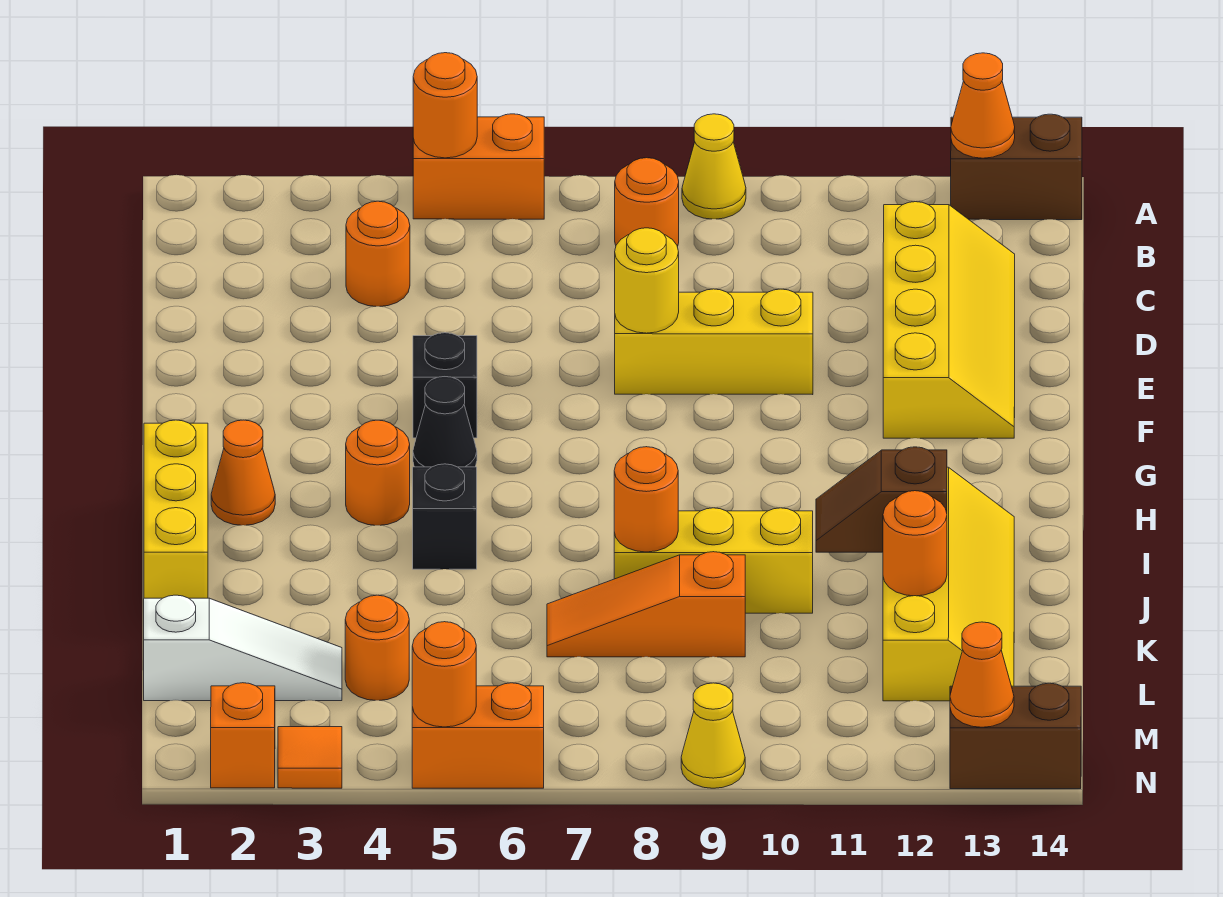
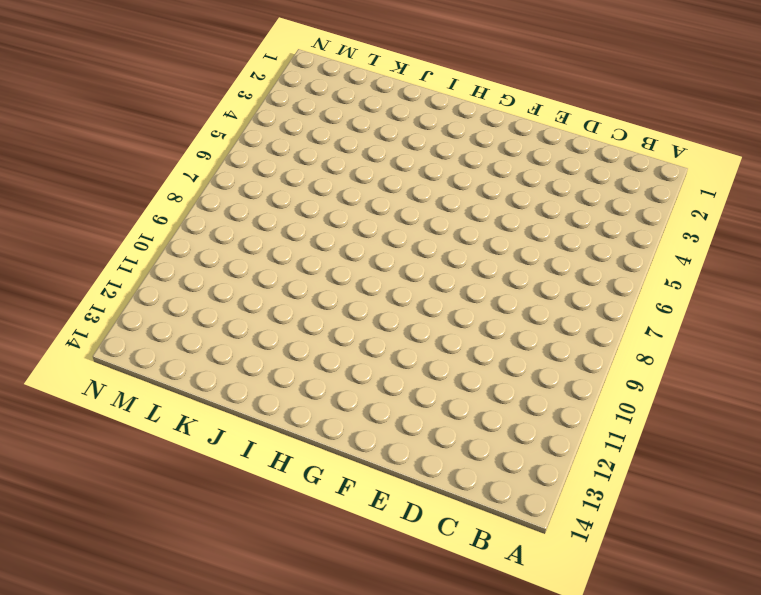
none -> orange brick A5:A6 level 1
none -> yellow cone A9 level 1
none -> brown brick A13:A14 level 1
none -> orange round brick B8 level 1

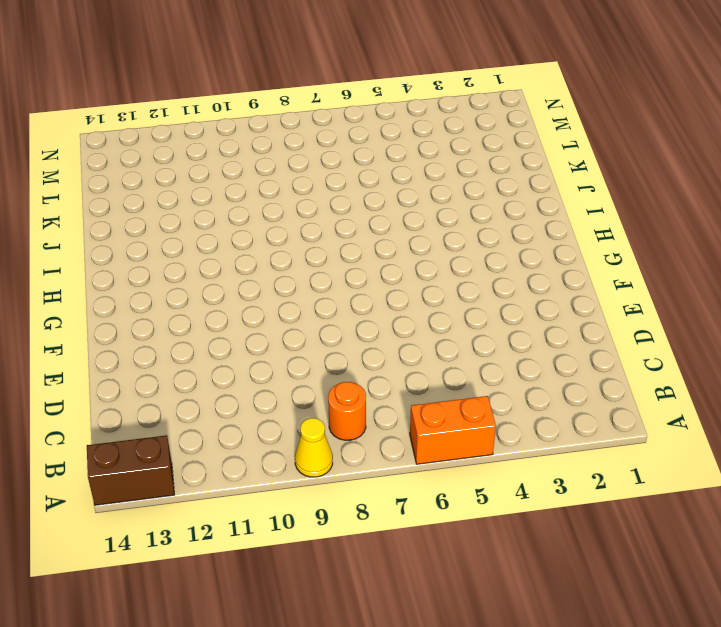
none -> orange round brick C4 level 1
none -> yellow slope C12:F13 level 1 top 12
none -> yellow brick E8:E10 level 1
none -> black brick F5 level 1

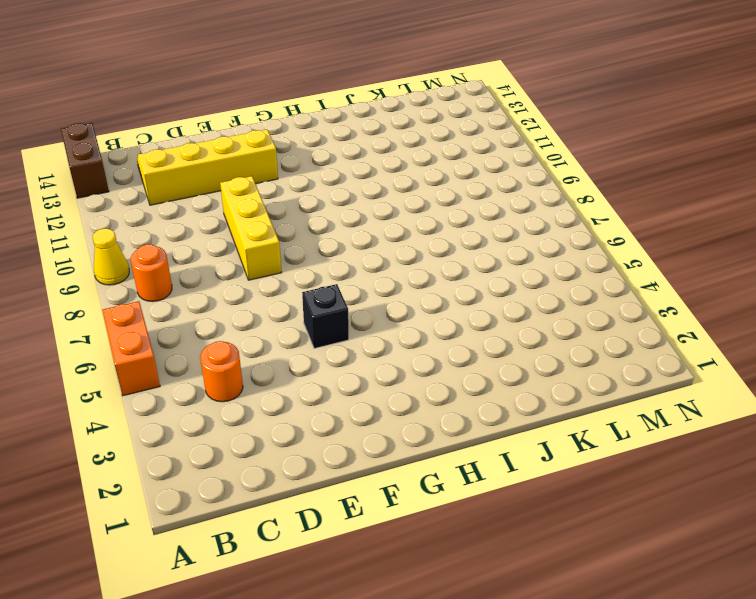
none -> black cone G5 level 1
none -> yellow brick H1:J1 level 1
none -> orange cone H2 level 1
none -> orange round brick H4 level 1

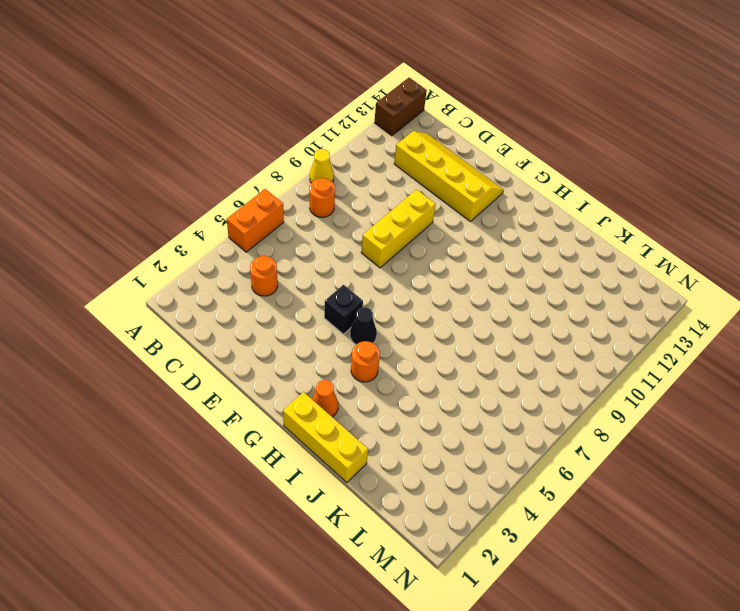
none -> black brick I5 level 1
none -> yellow slope I12:L13 level 1 top 12
none -> yellow brick J8:J10 level 1
none -> orange slope K7:K9 level 1 top 9

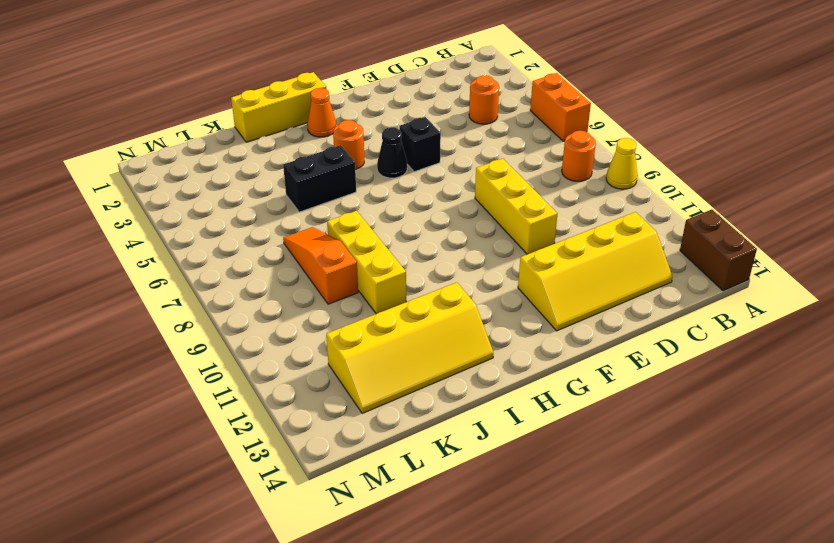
black brick I5:J5 level 1 -> black brick I5 level 1
none -> white slope L1:L3 level 1 top 1
none -> orange round brick L4 level 1
none -> orange brick N2 level 1
none -> orange tile N3 level 1

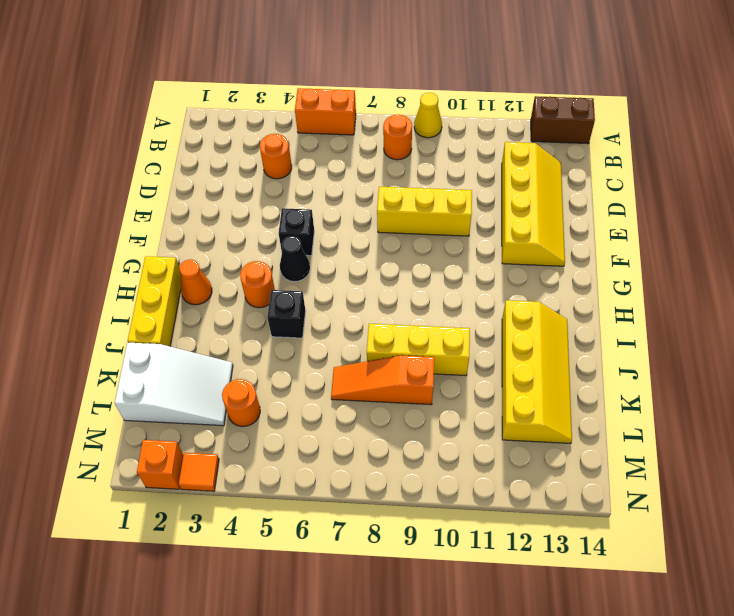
white slope K1:L3 level 1 top 1 -> white slope L1:L3 level 1 top 1
none -> orange brick N5:N6 level 1
none -> yellow cone N9 level 1
none -> brown brick N13:N14 level 1
none -> orange round brick A5 level 2

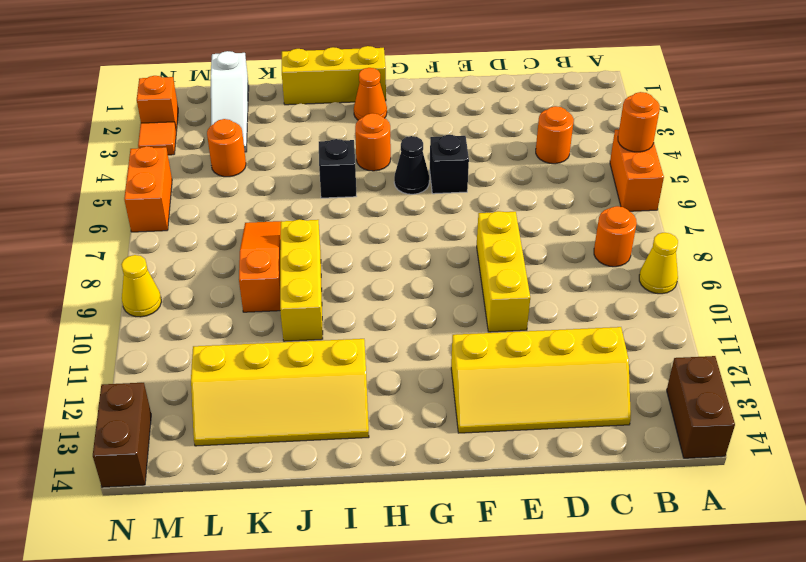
none -> orange cone A13 level 2
none -> yellow round brick E8 level 2
none -> orange round brick J8 level 2
none -> brown slope J11:J12 level 2 top 12

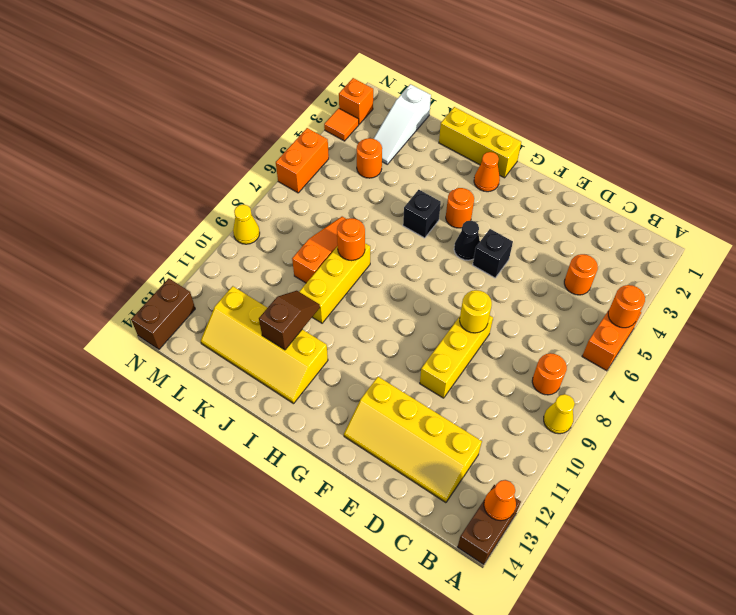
none -> orange round brick K12 level 2
none -> orange round brick N5 level 2
none -> orange cone N13 level 2

